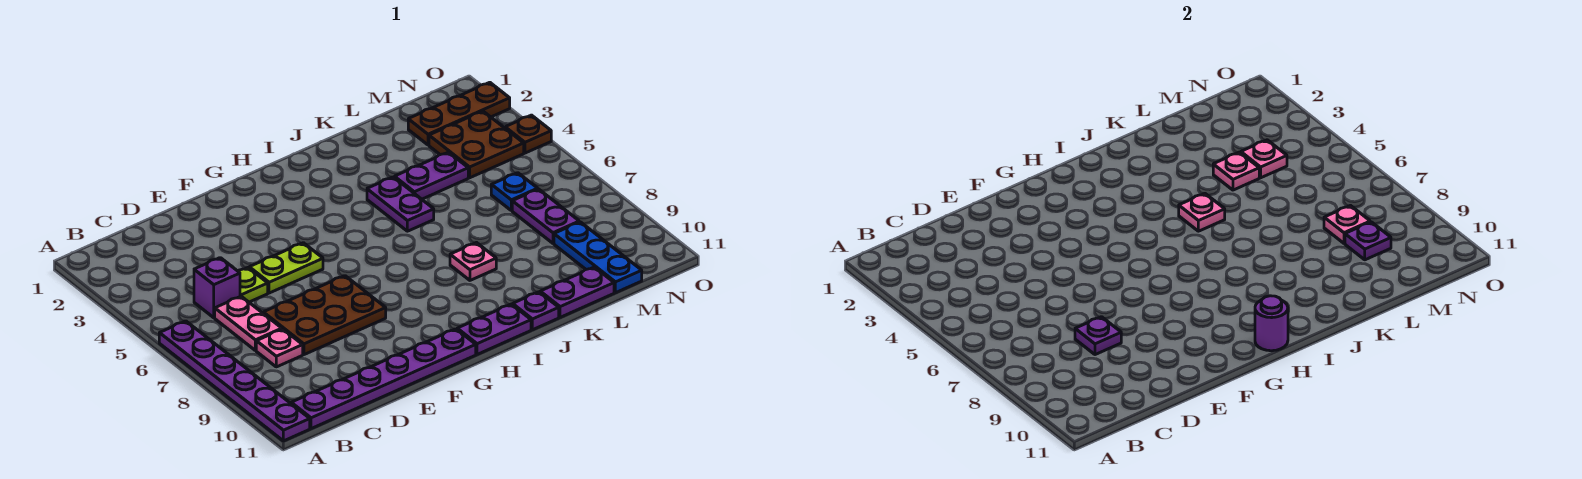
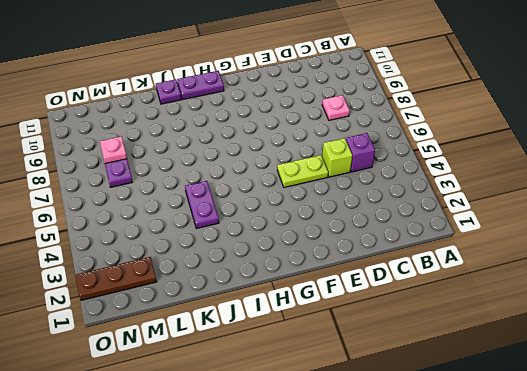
lime brick D5 level 1 -> lime plate D5 level 1
none -> purple plate A6:A11 level 1
none -> purple plate B11:G11 level 1
none -> pink plate C6:C7 level 1

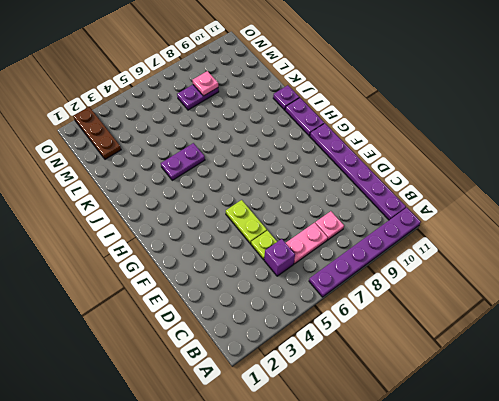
none -> brown plate D7:F8 level 1
none -> pink plate J8 level 1
none -> purple plate K4:L4 level 1

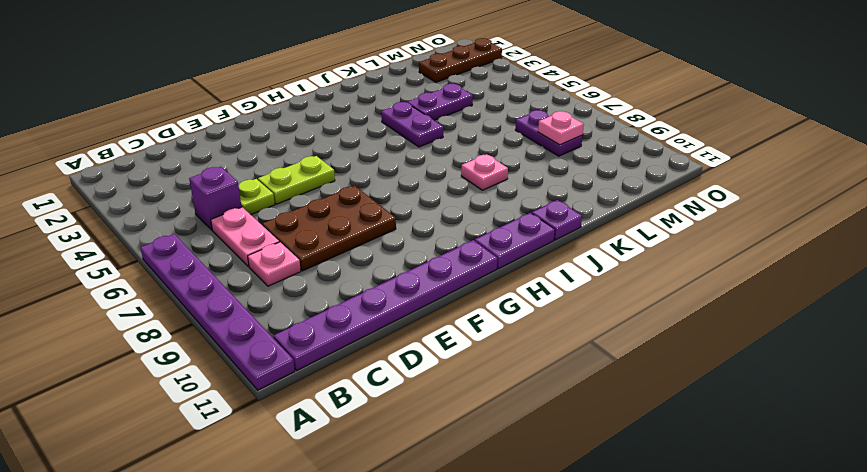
none -> purple plate K11:L11 level 1
none -> brown plate M3:N4 level 1
none -> blue plate M6 level 1

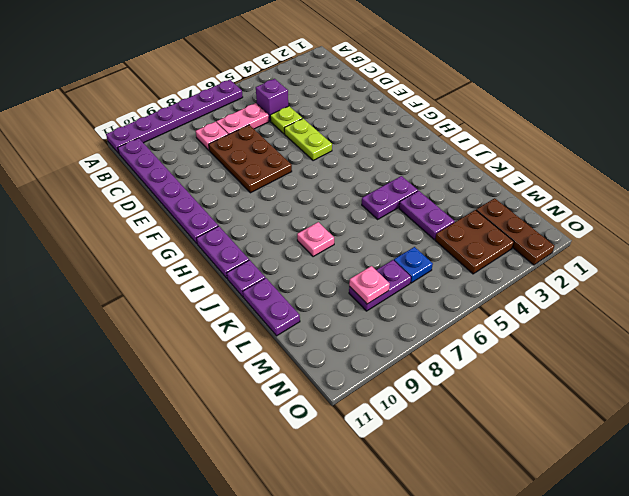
none -> blue plate M9:M11 level 1
none -> brown plate O4 level 1
none -> purple plate D8 level 2

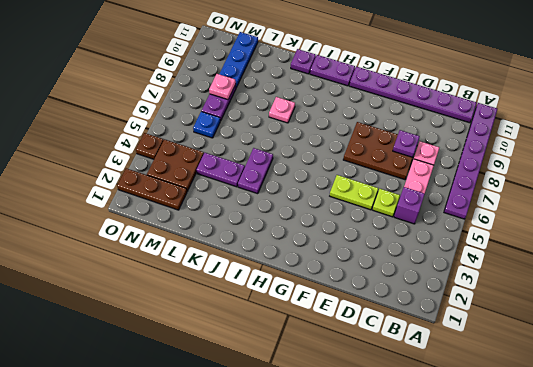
none -> purple plate K11:L11 level 1
none -> purple round brick H11 level 2
none -> pink plate J5 level 2

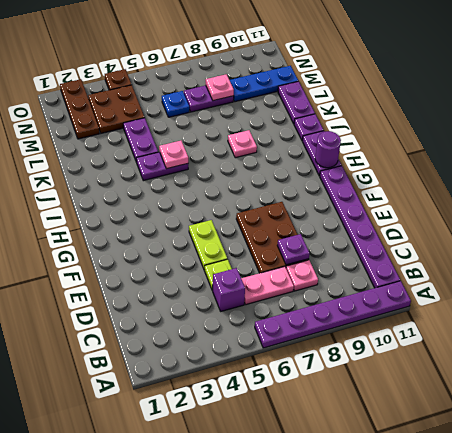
none -> pink plate L4 level 2
none -> pink plate M4 level 2
none -> purple plate M9 level 2

